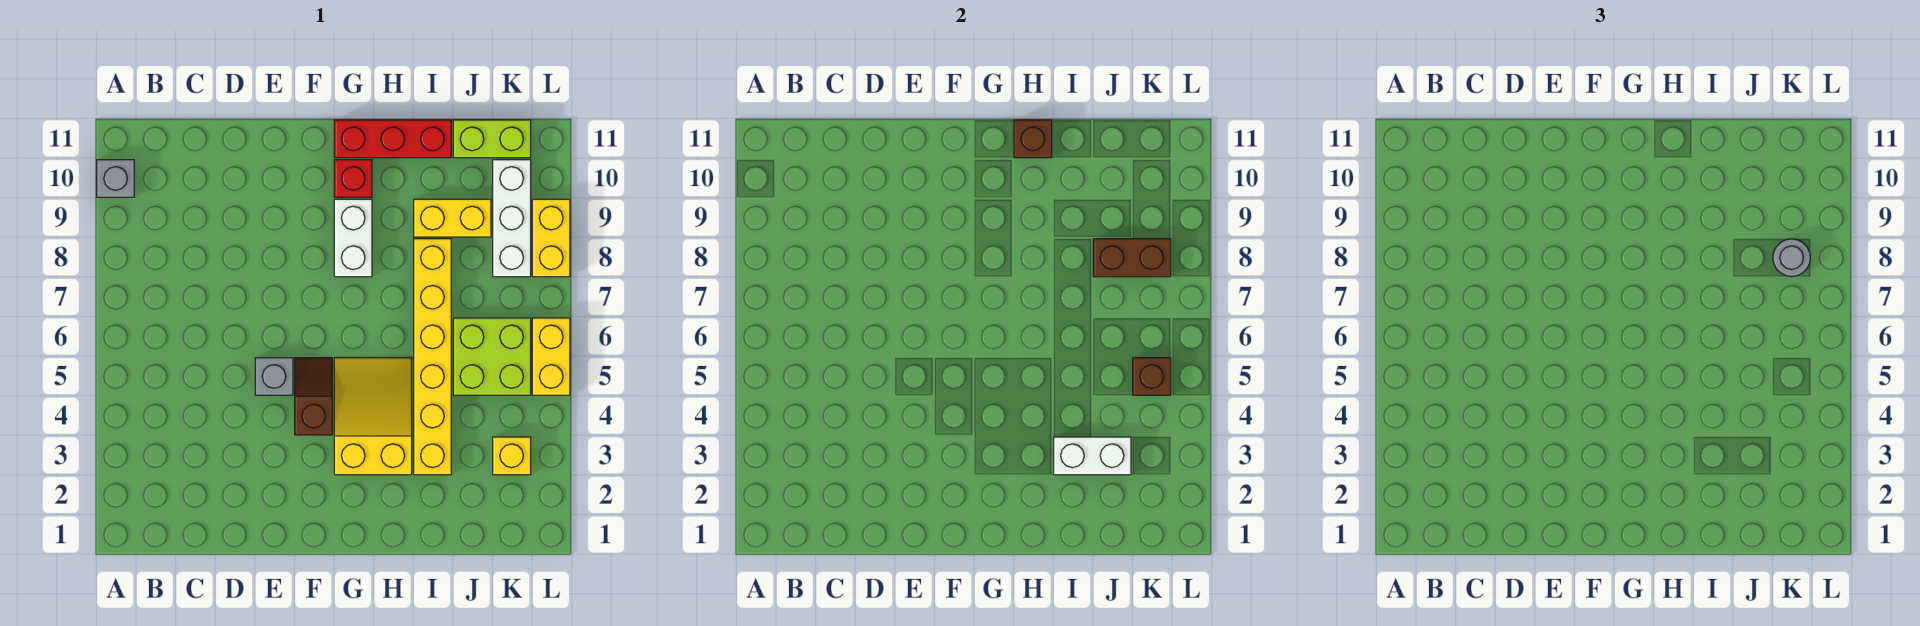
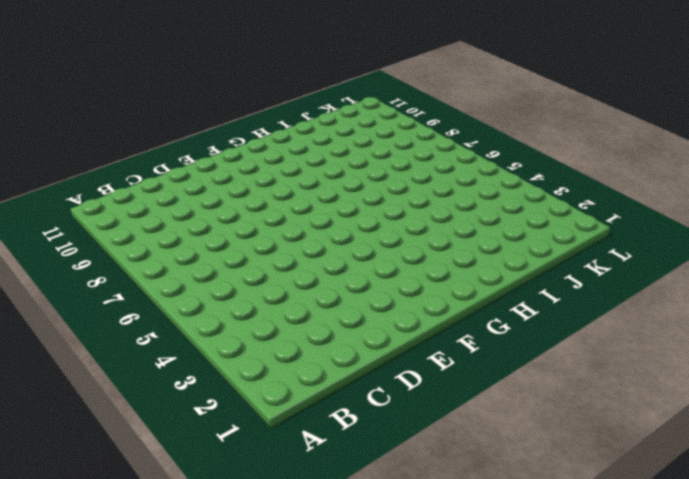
none -> grey brick A10 level 1
none -> grey brick E5 level 1
none -> brown slope F4:F5 level 1 top 4

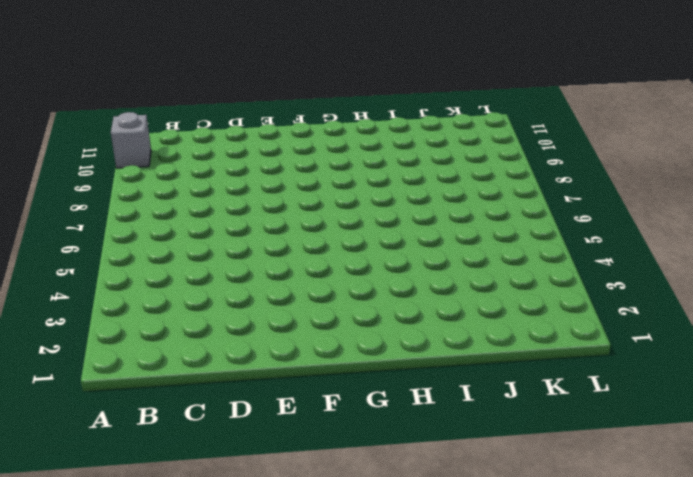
none -> grey brick E5 level 1
none -> brown slope F4:F5 level 1 top 4
none -> yellow slope G3:H5 level 1 top 3

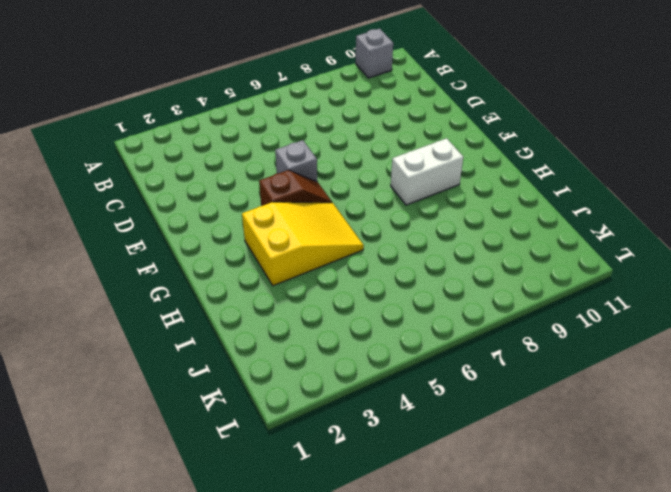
none -> red brick G10 level 1
none -> red brick G11:I11 level 1
none -> yellow brick I3:I8 level 1

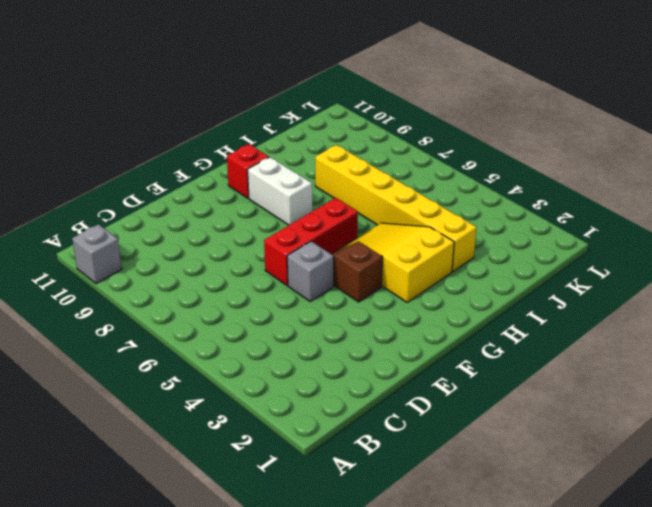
red brick E6:G6 level 1 -> red brick G11:I11 level 1
none -> yellow brick I9:J9 level 1
none -> lime brick J5:K6 level 1
none -> lime brick J11:K11 level 1

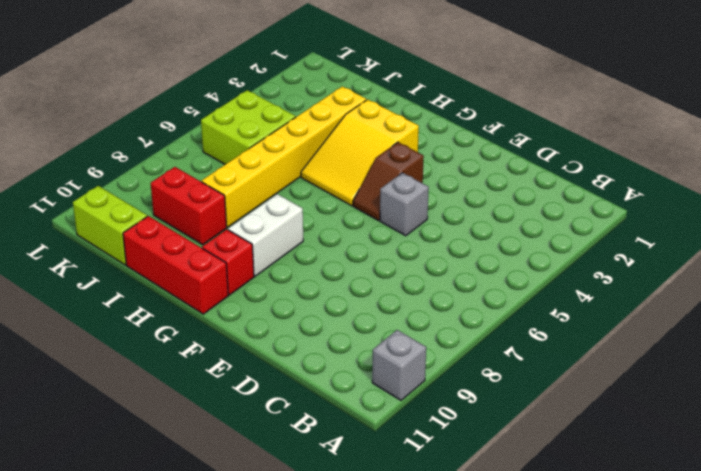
red brick I9:J9 level 1 -> yellow brick I9:J9 level 1
none -> yellow brick K3 level 1
none -> white brick K8:K10 level 1
none -> yellow brick L5:L6 level 1

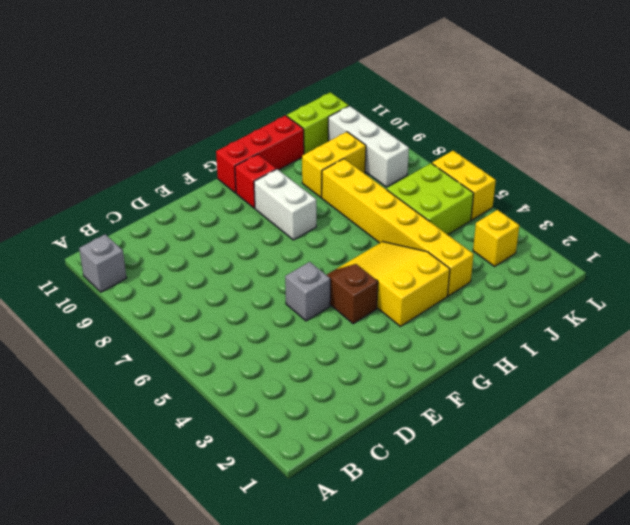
none -> yellow brick L8:L9 level 1
none -> brown brick H11 level 2
none -> white brick I3:J3 level 2

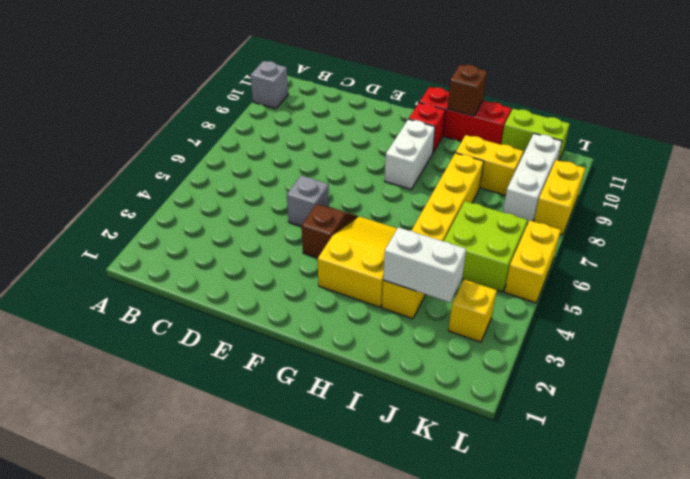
none -> brown brick J8:K8 level 2
none -> brown brick K5 level 2
none -> grey round brick K8 level 3

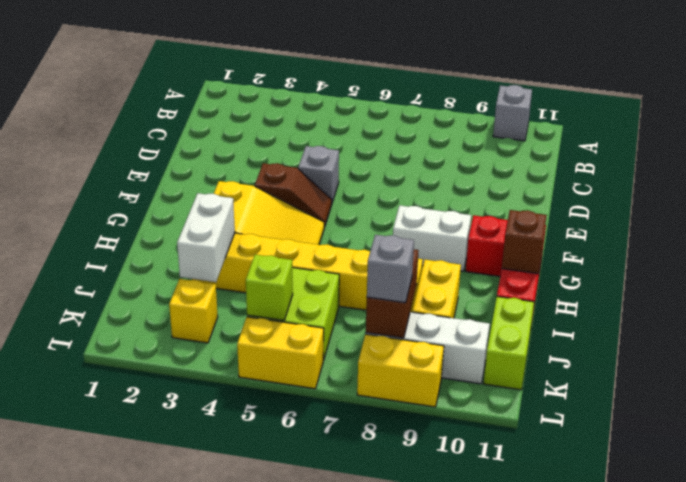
lime brick K5 level 2 -> brown brick K5 level 2
grey brick K8 level 3 -> grey round brick K8 level 3

